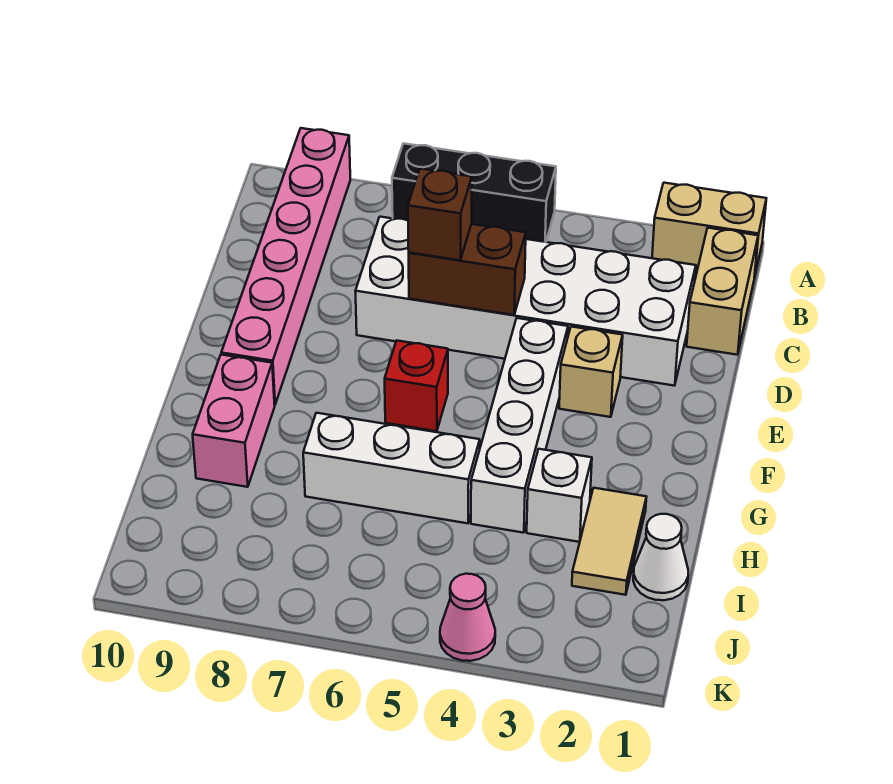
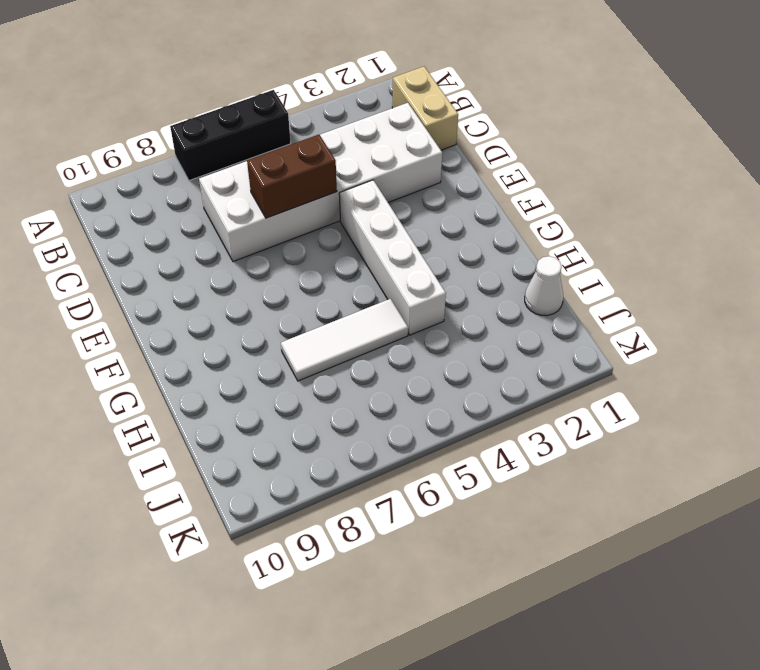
white tile H5:H7 level 1 -> white brick H5:H7 level 1
none -> tan brick A1:A2 level 1
none -> pink brick A9:F9 level 1
none -> tan brick E3 level 1

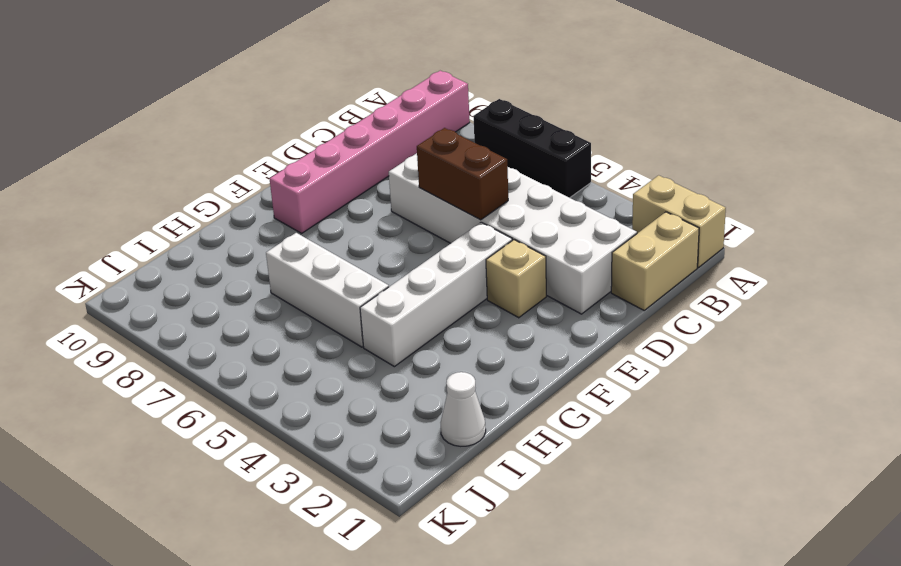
none -> red brick F6 level 1
none -> pink brick G9:H9 level 1
none -> tan tile H2:I2 level 1

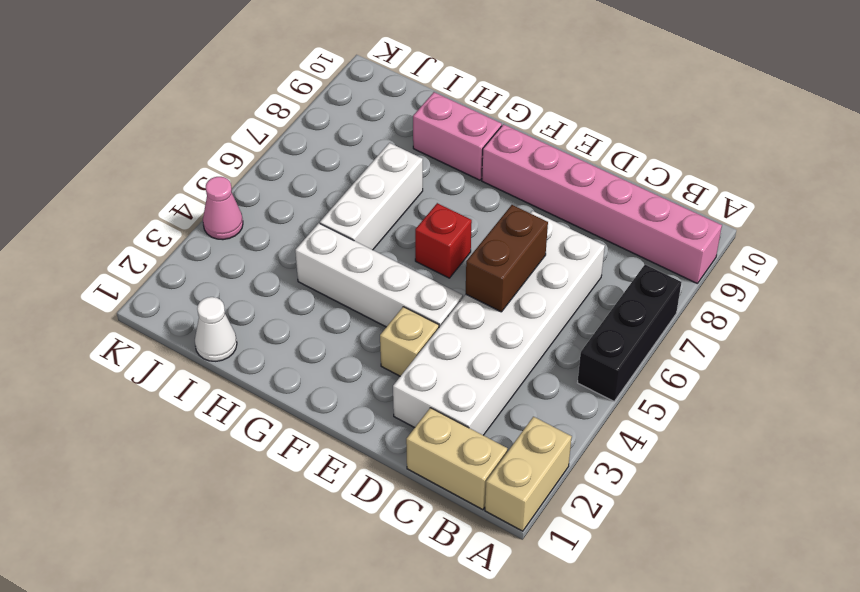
none -> tan tile H2:I2 level 1
none -> white brick H3 level 1
none -> brown brick D6 level 3

